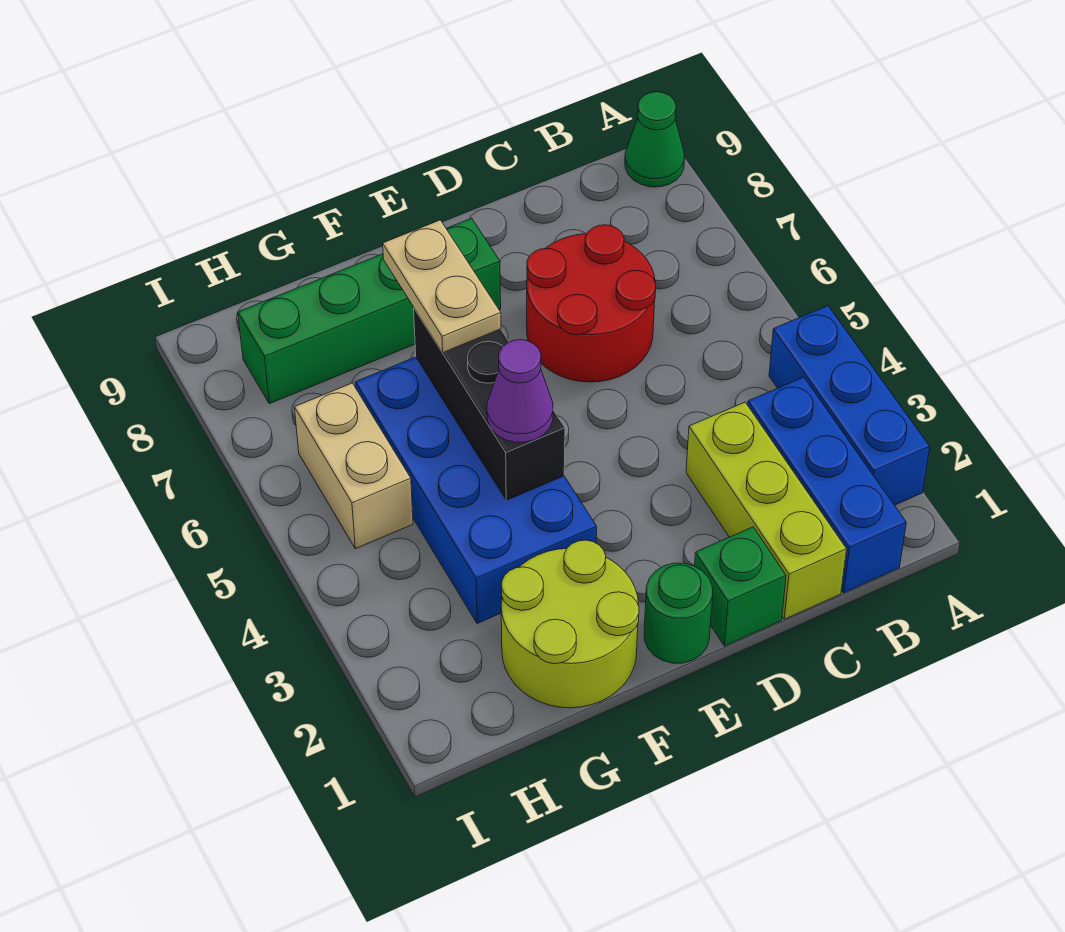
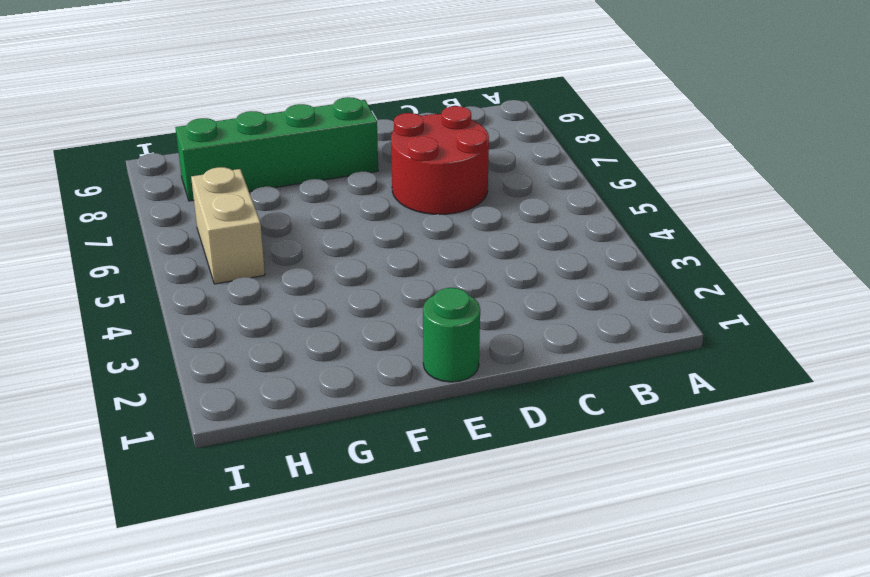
none -> blue brick A2:A4 level 1
none -> green cone A9 level 1
none -> blue brick B1:B3 level 1

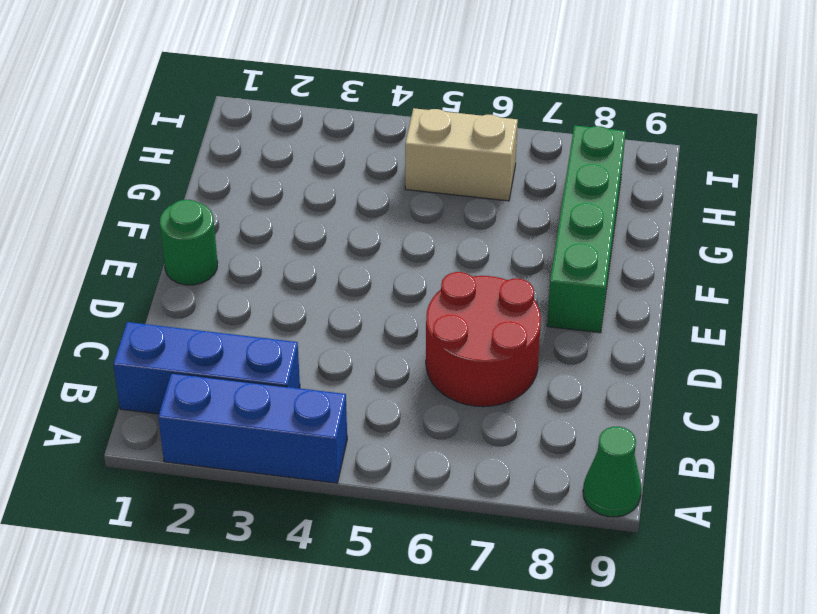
none -> lime brick C1:C3 level 1
none -> green brick D1 level 1
none -> lime round brick F1:G2 level 1

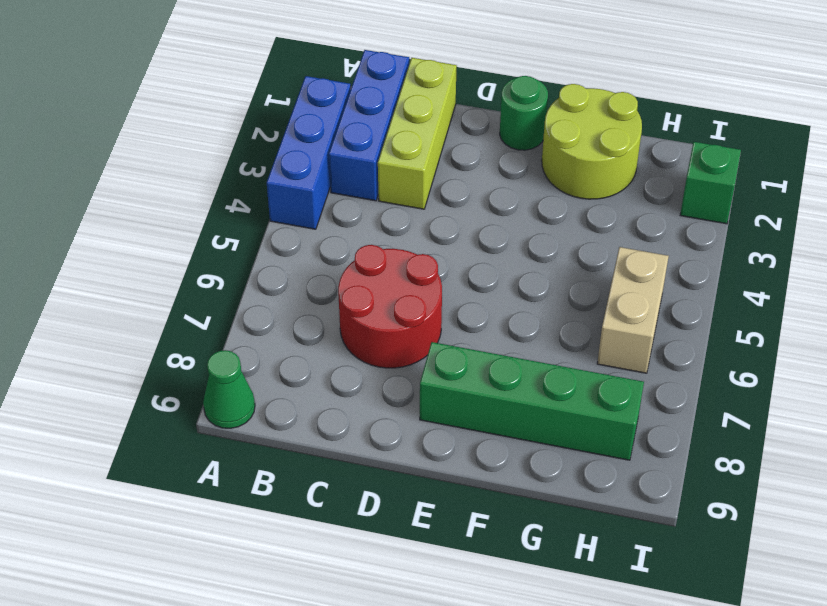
green brick I2 level 1 -> green brick D1 level 1
none -> blue brick F3:G6 level 1
none -> black brick F4:F6 level 2
none -> purple cone F4 level 3

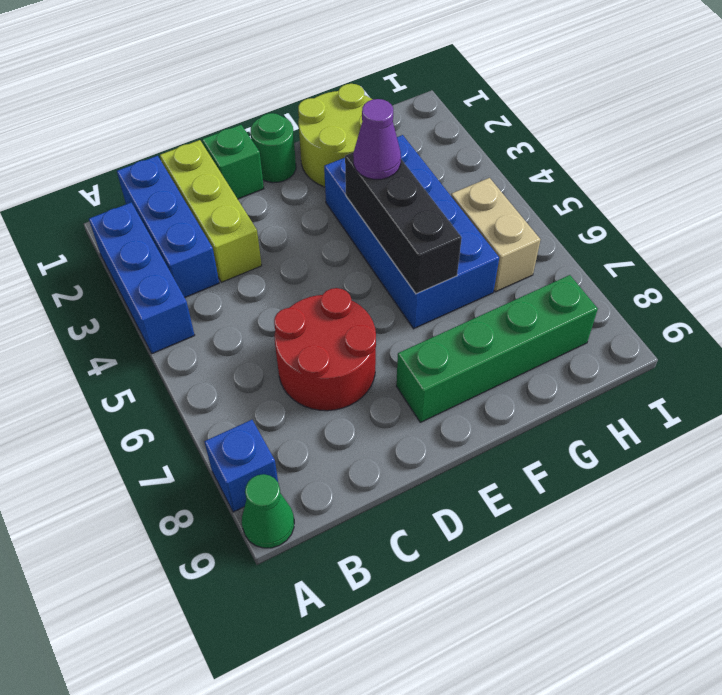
blue brick A8 level 1 -> none
none -> tan plate F6:F7 level 3

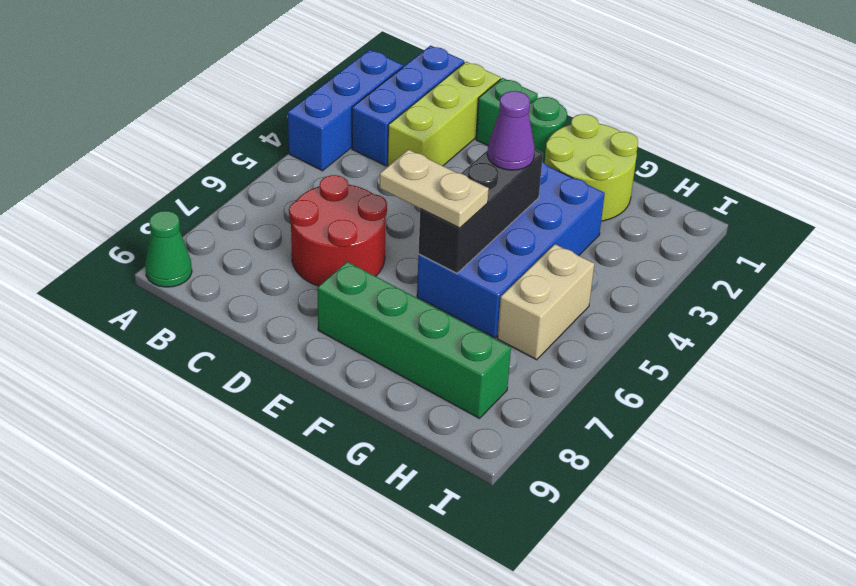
tan plate E6:F6 level 3 -> tan plate F6:F7 level 3

